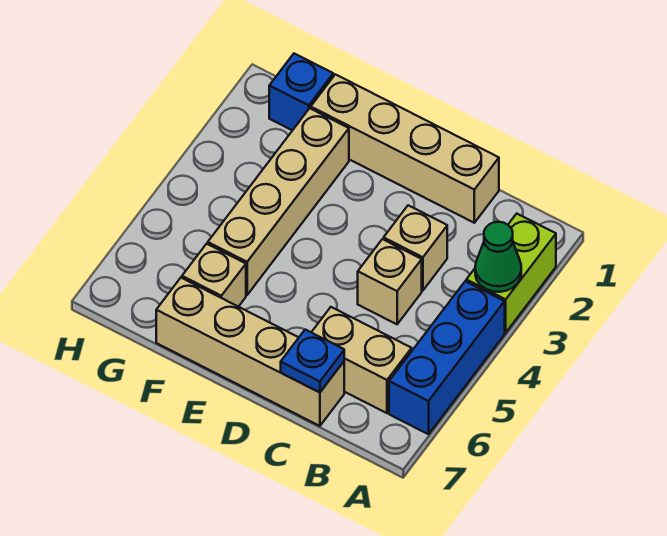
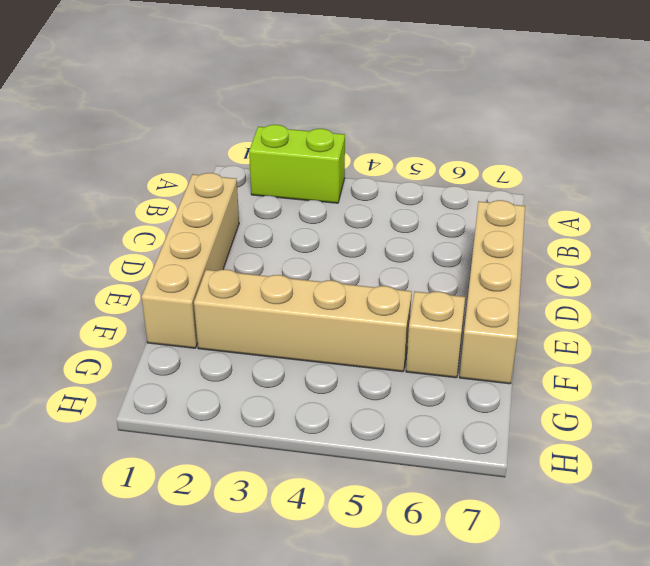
none -> blue brick A4:A6 level 1
none -> tan brick B6:C6 level 1
none -> tan brick C3 level 1

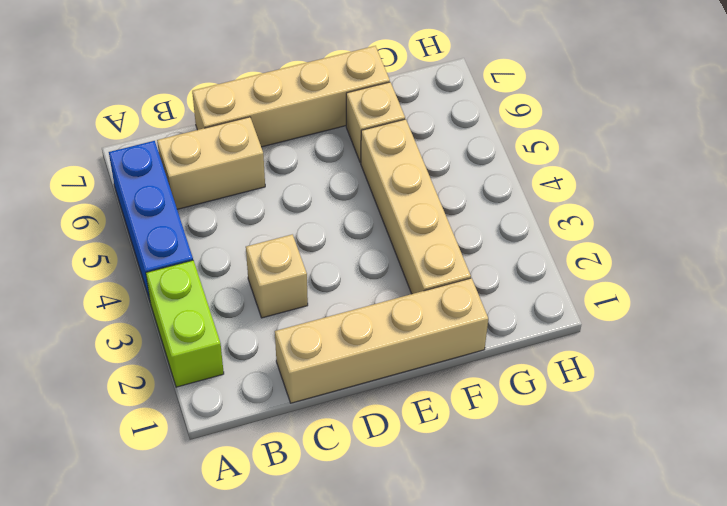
none -> tan brick C4 level 1
none -> blue brick G1 level 1
none -> green cone A3 level 2

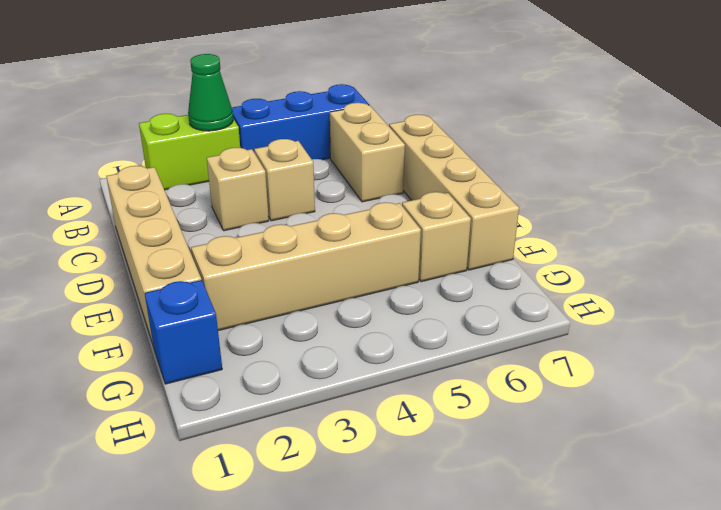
none -> blue plate C7 level 2

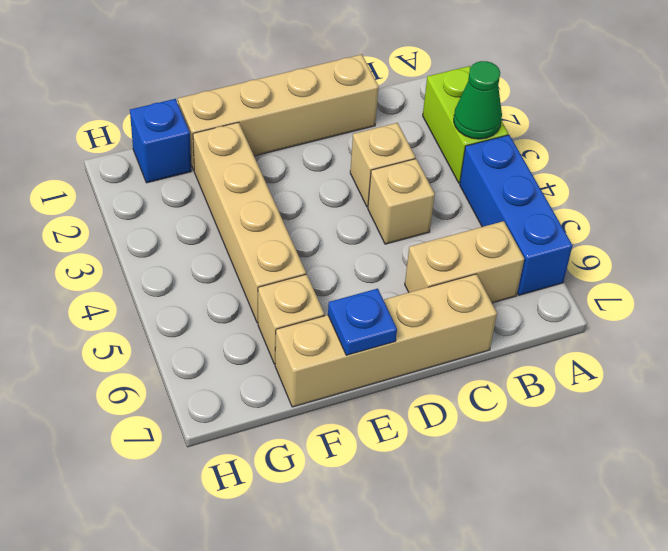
blue plate E7 level 2 -> blue plate C7 level 2

